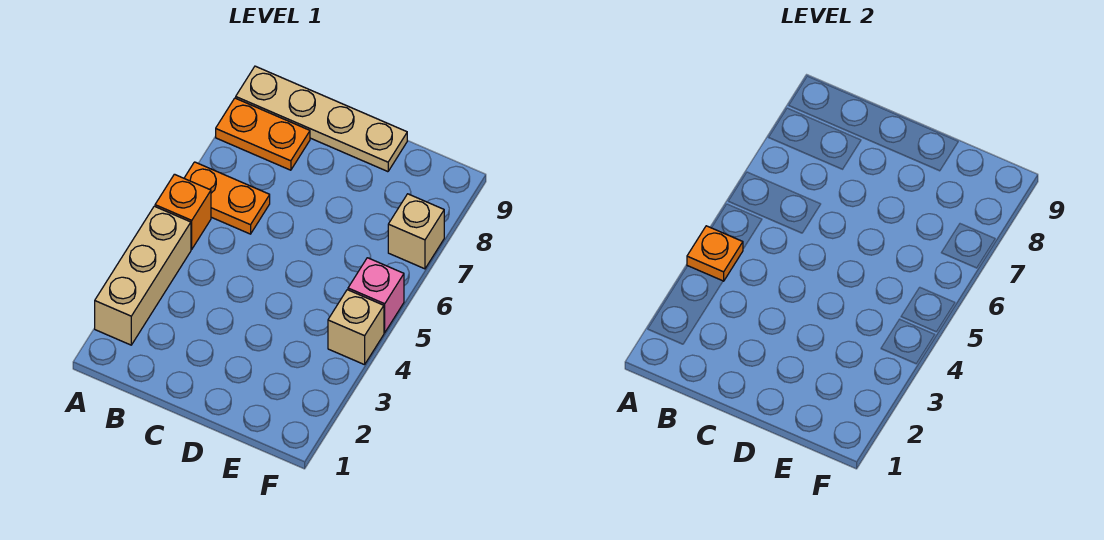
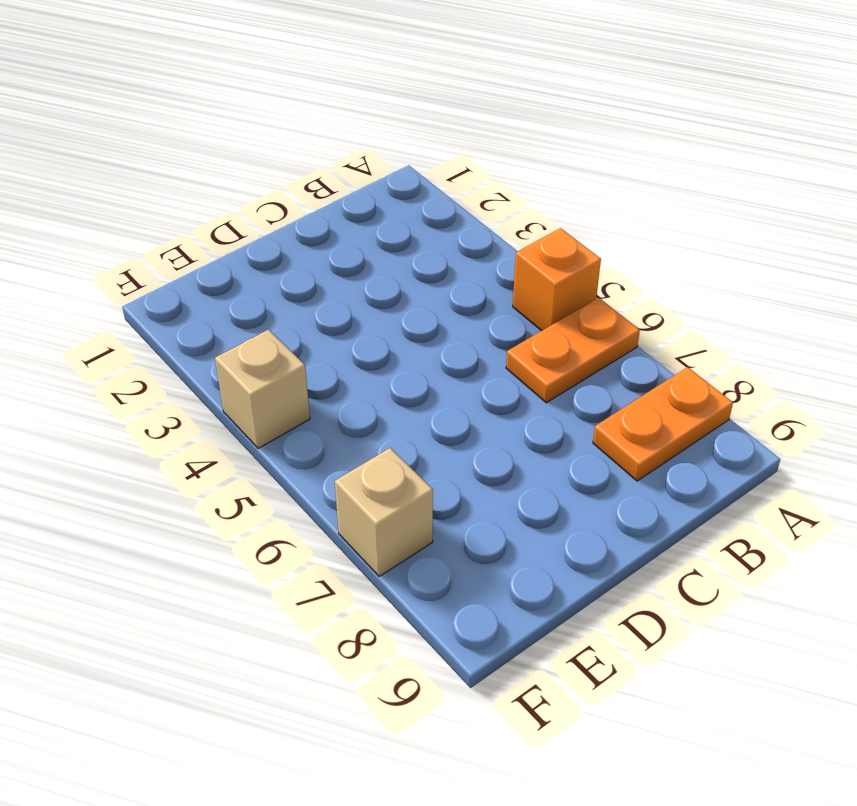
none -> tan brick A2:A4 level 1
none -> tan plate A9:D9 level 1

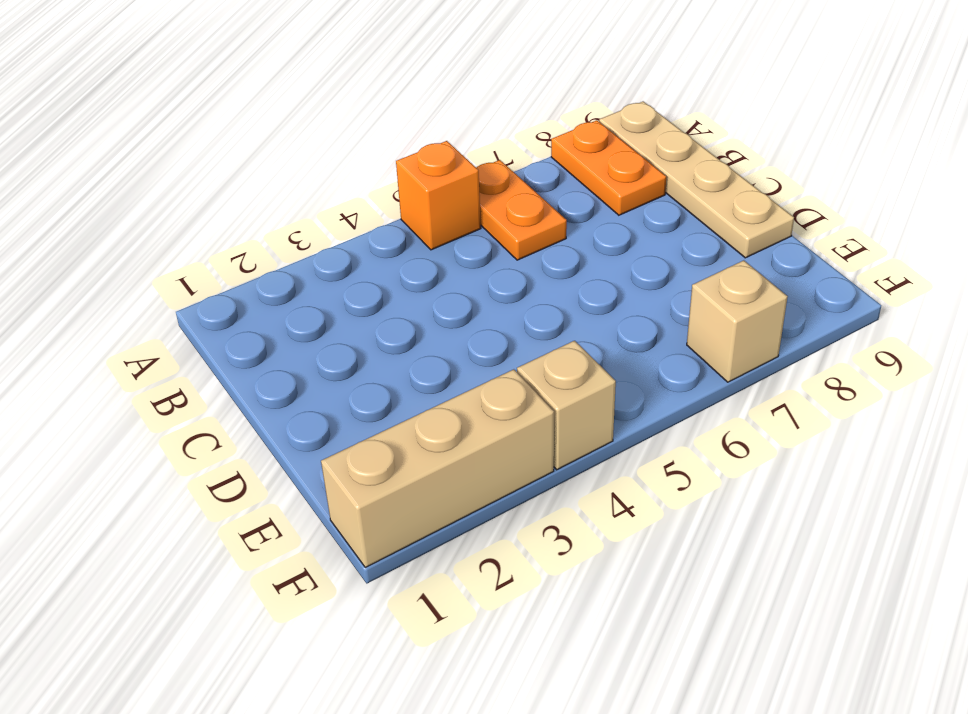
tan brick F1:F3 level 1 -> tan brick A2:A4 level 1
none -> pink brick F5 level 1
none -> orange plate A4 level 2

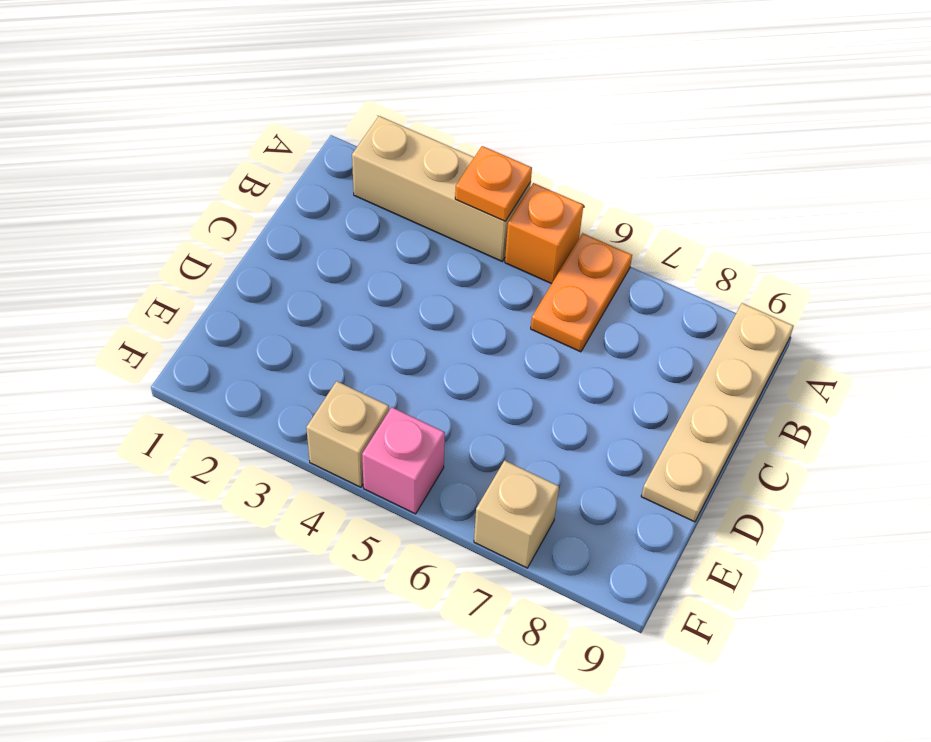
none -> orange plate A8:B8 level 1

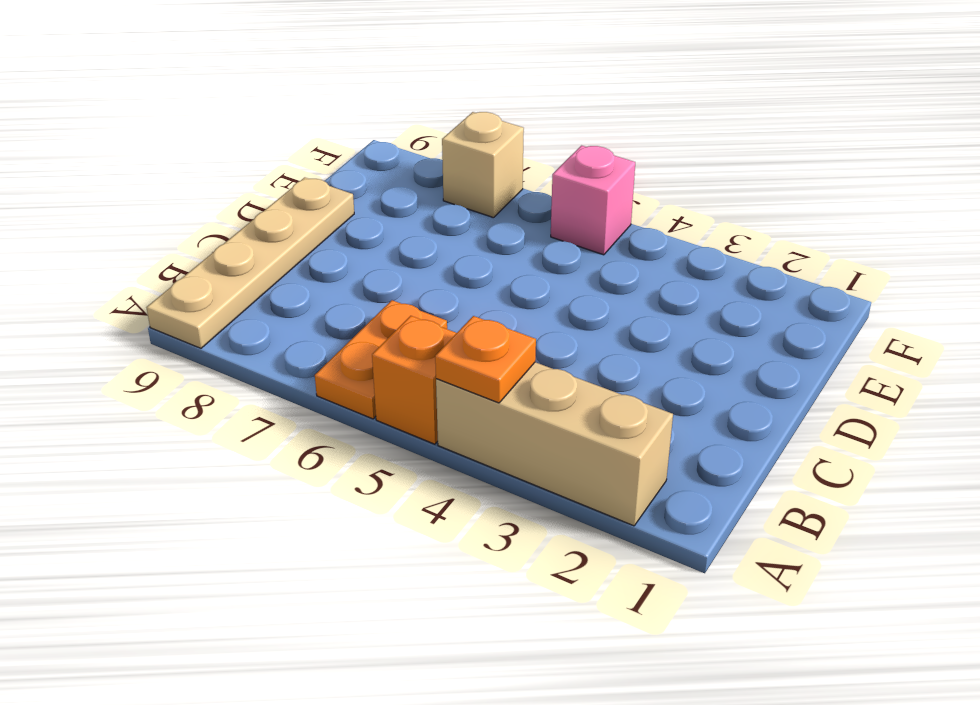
none -> orange plate A8:B8 level 1
none -> tan brick F4 level 1

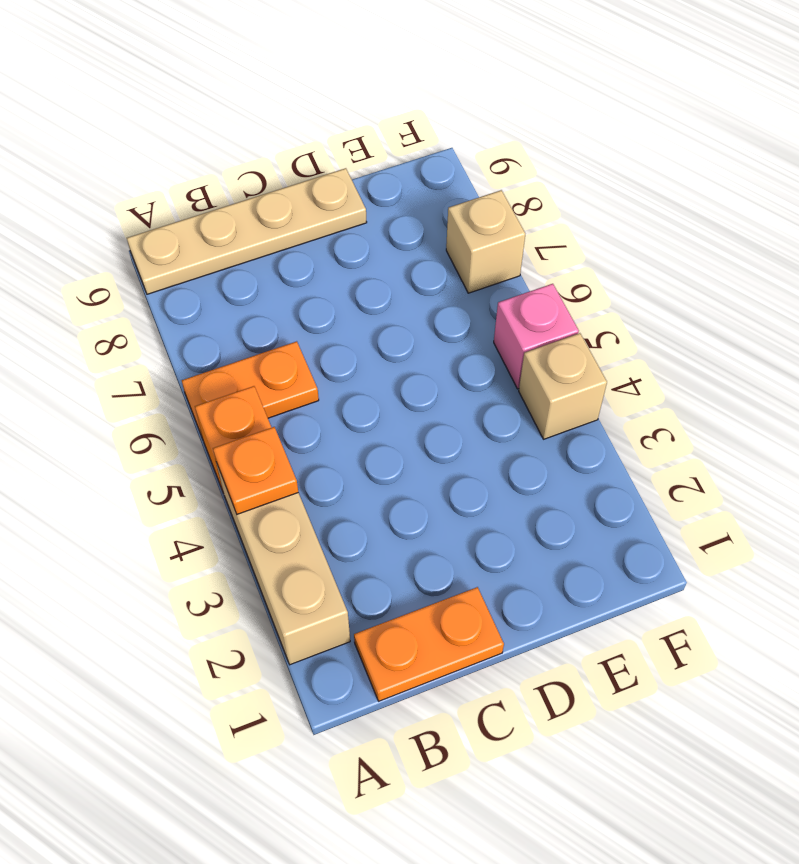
orange plate B1:C1 level 1 -> orange plate A8:B8 level 1

